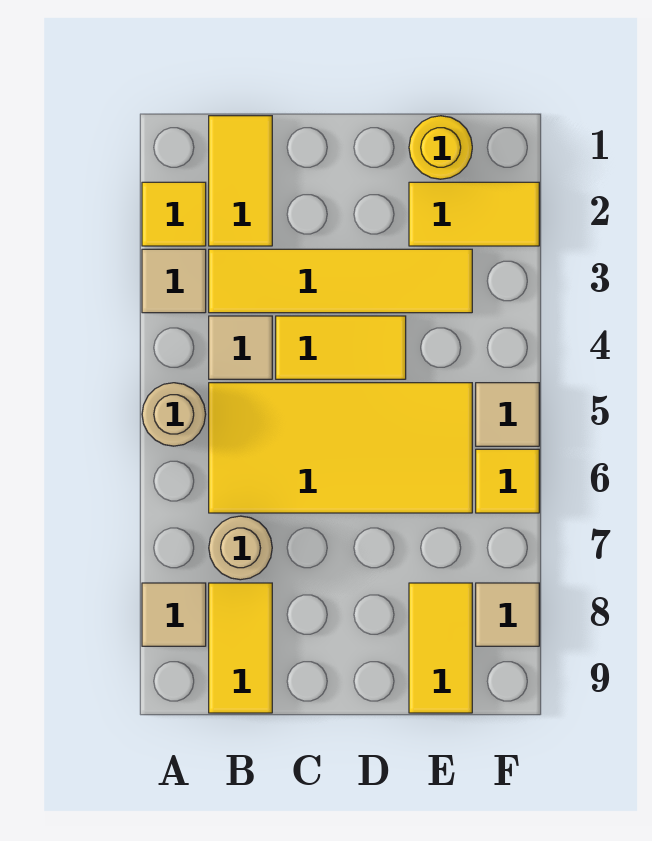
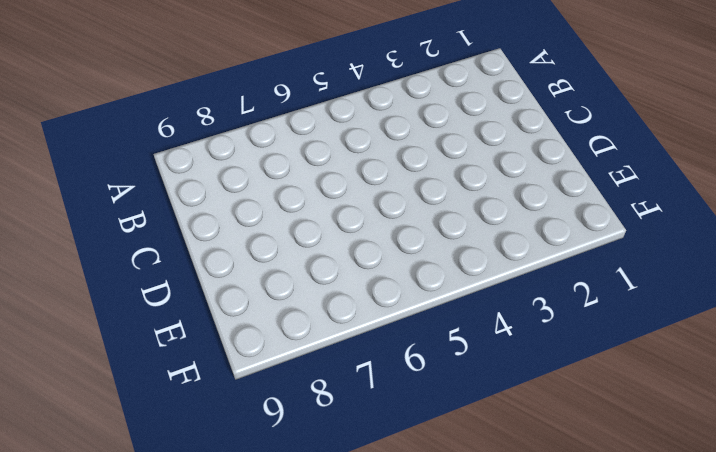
none -> yellow tile A2 level 1
none -> tan tile A3 level 1
none -> tan round brick A5 level 1

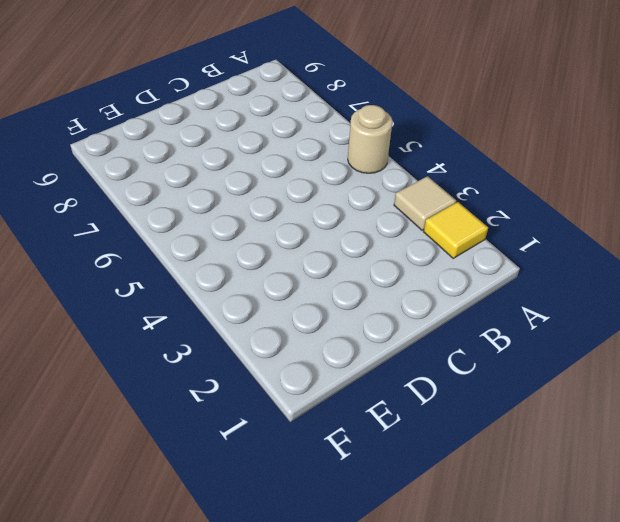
none -> tan tile A8 level 1
none -> yellow tile B1:B2 level 1
none -> yellow tile B3:E3 level 1

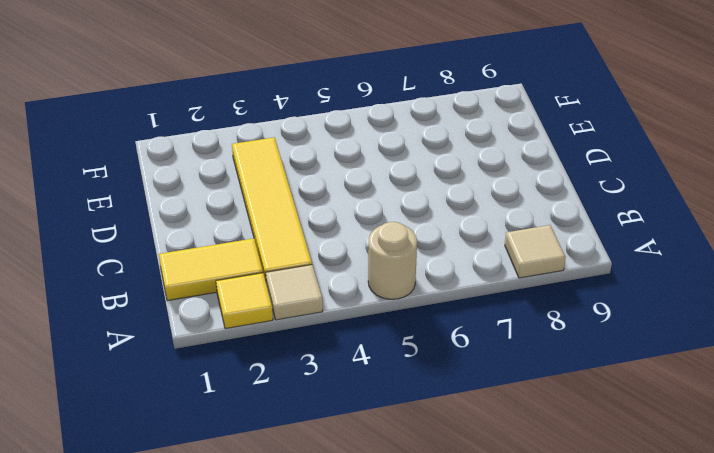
none -> tan tile B4 level 1
none -> yellow tile B5:E6 level 1
none -> tan round brick B7 level 1

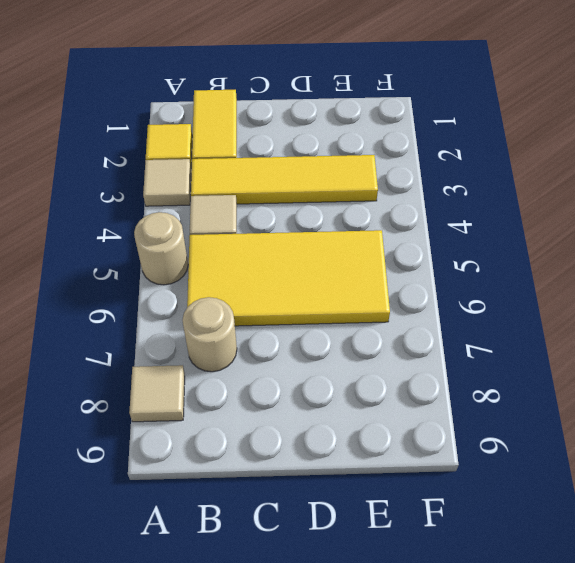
none -> yellow tile B8:B9 level 1
none -> yellow tile C4:D4 level 1
none -> yellow round brick E1 level 1

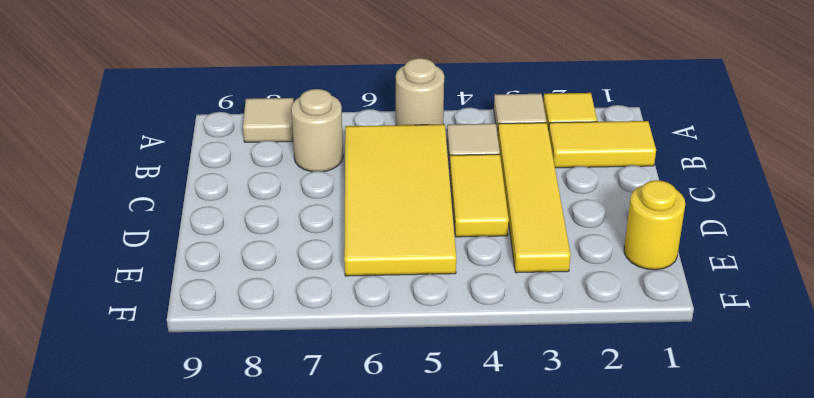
none -> yellow tile B8:B9 level 1
none -> yellow tile E2:F2 level 1
none -> yellow tile E8:E9 level 1

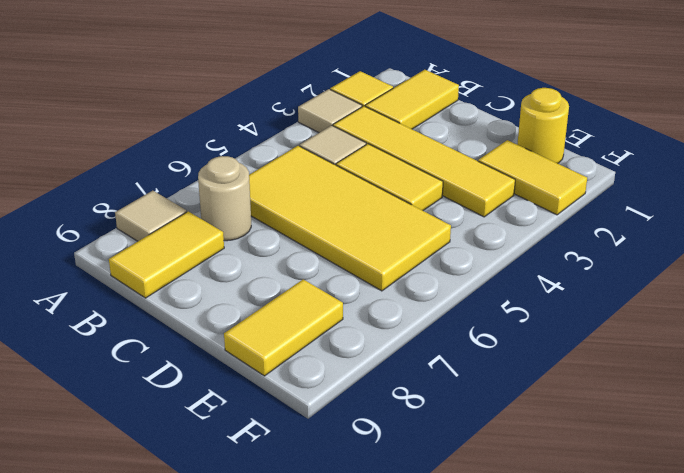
none -> tan round brick A5 level 1
none -> tan tile F5 level 1
none -> yellow tile F6 level 1

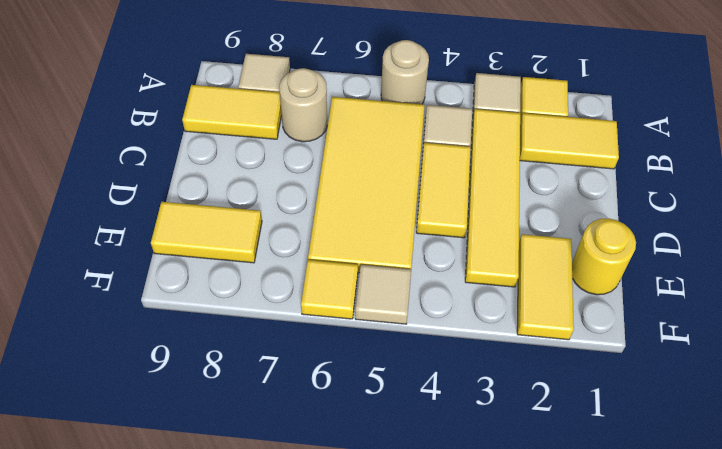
none -> tan tile F8 level 1

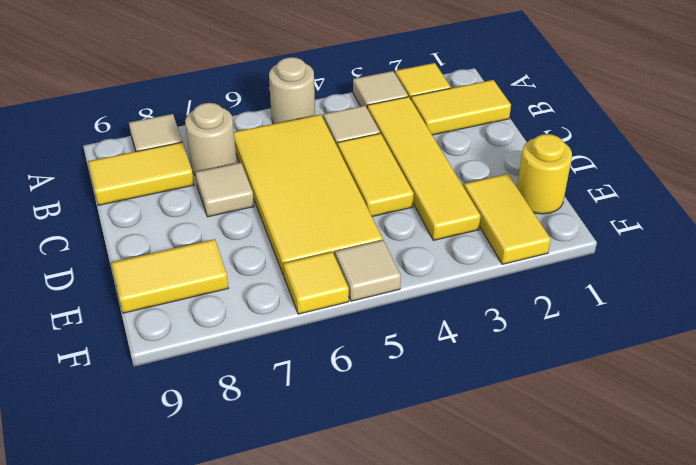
tan tile C7 level 1 -> tan tile F8 level 1

